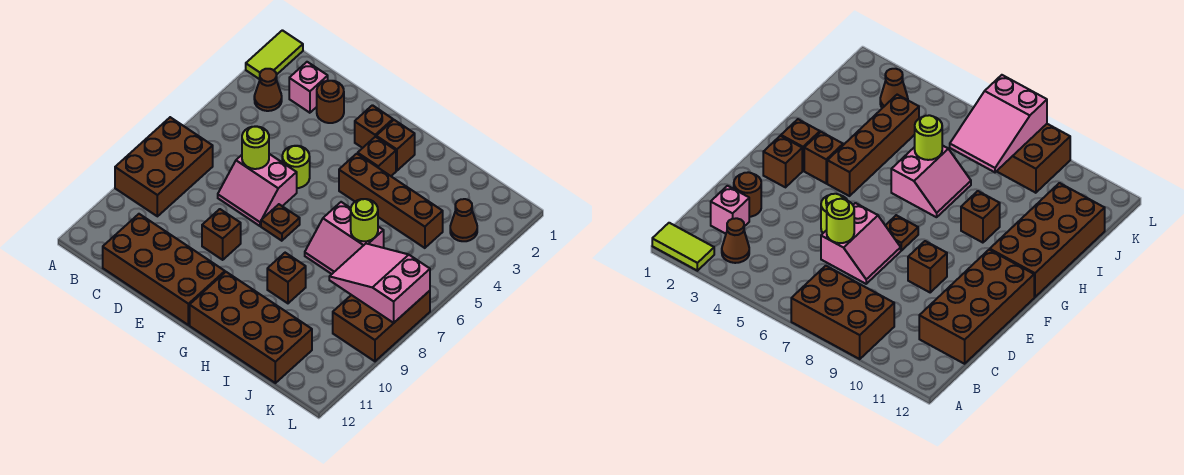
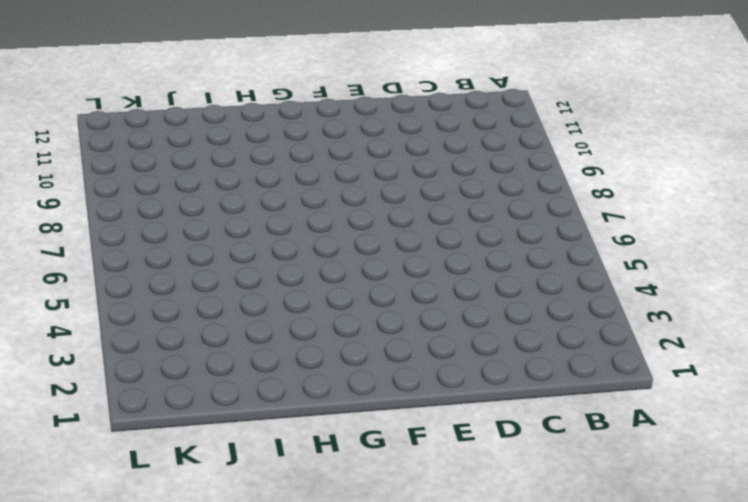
none -> lime tile A1:A2 level 1
none -> brown brick A7:B9 level 1
none -> brown cone B3 level 1

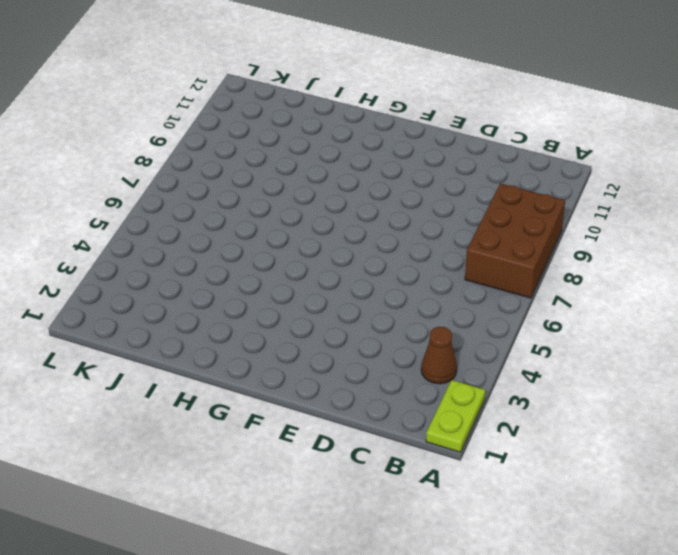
lime plate A1:A2 level 1 -> lime tile A1:A2 level 1
none -> pink brick C2 level 1
none -> brown brick C11:F12 level 1
none -> brown round brick D2 level 1

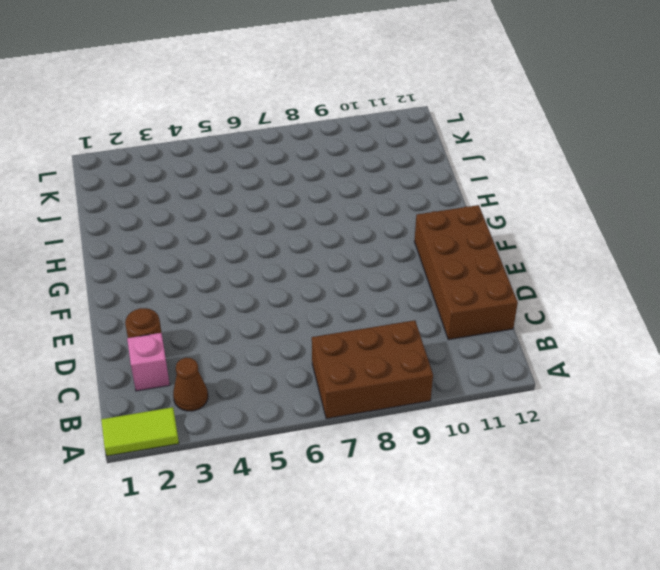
none -> pink slope D6:E7 level 1 top 6
none -> lime round brick E5 level 1
none -> brown brick E9 level 1

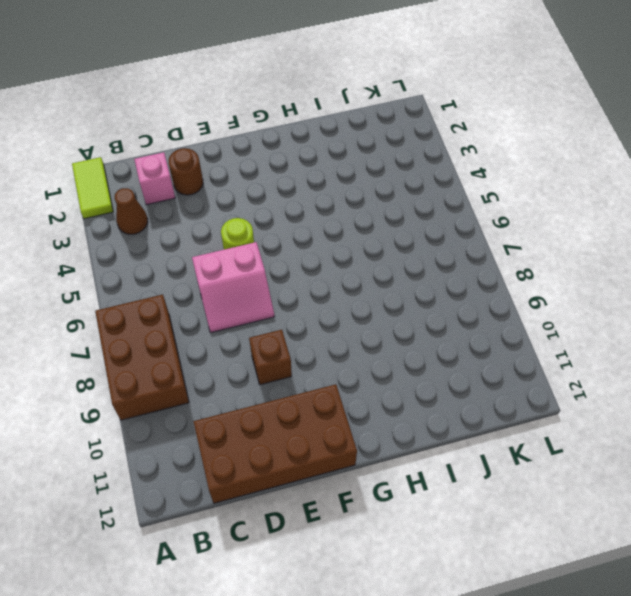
none -> brown brick F2 level 1
none -> brown plate F7 level 1
none -> brown brick G2 level 1

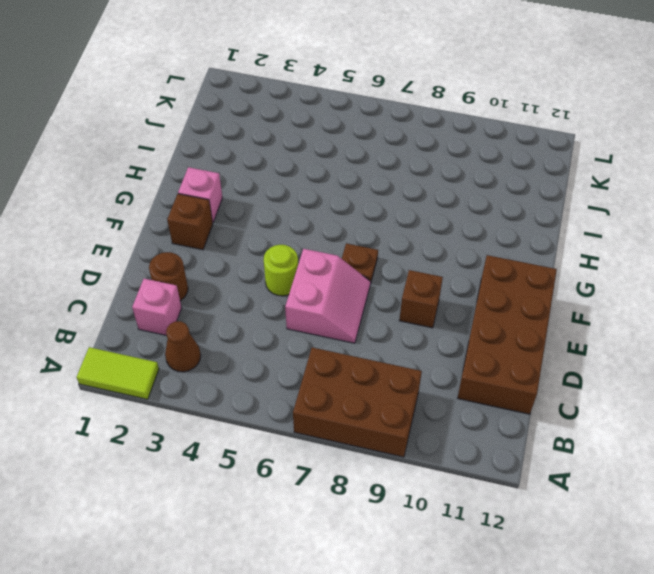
pink brick G2 level 1 -> brown brick G2 level 1
none -> brown brick G3 level 1
none -> brown brick G4:J4 level 1
none -> brown brick G11:J12 level 1

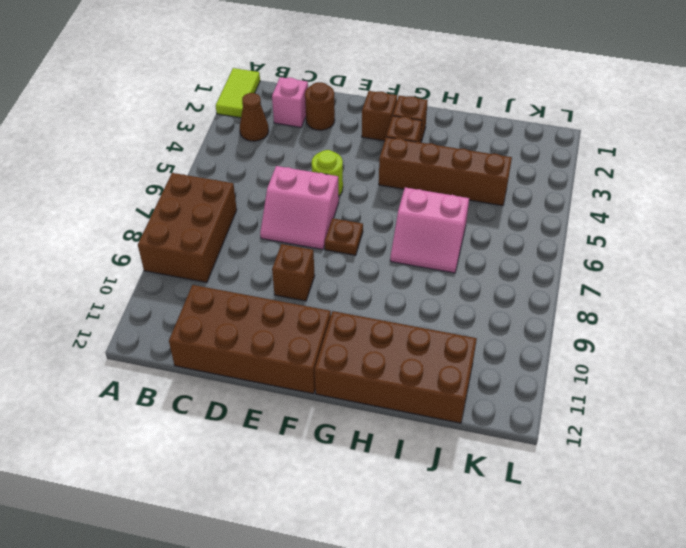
none -> brown brick H9 level 1
none -> brown cone K3 level 1
none -> brown brick K7:L9 level 1

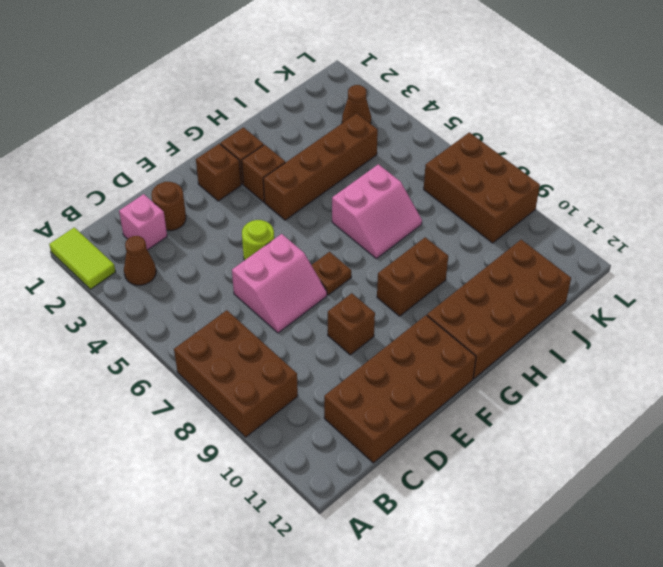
brown brick G9:H9 level 1 -> brown brick H9 level 1
none -> lime round brick D6 level 2
none -> lime round brick I6 level 2
none -> pink slope J7:L8 level 2 top L

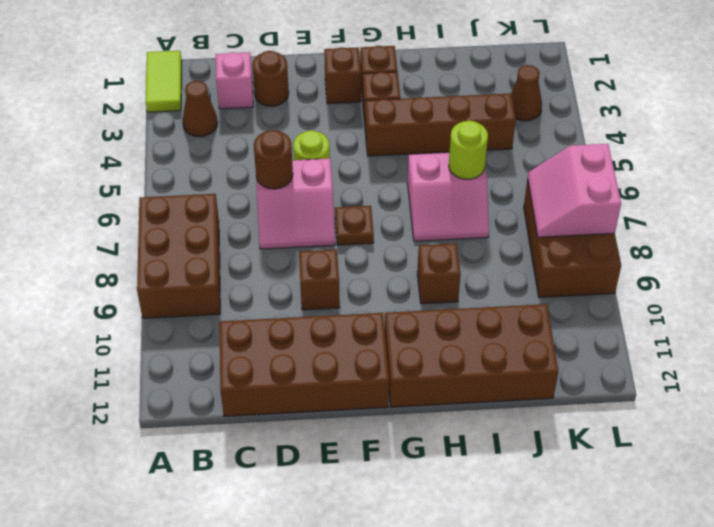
brown round brick D6 level 2 -> lime round brick D6 level 2
pink slope K7:L8 level 2 top L -> pink slope J7:L8 level 2 top L

